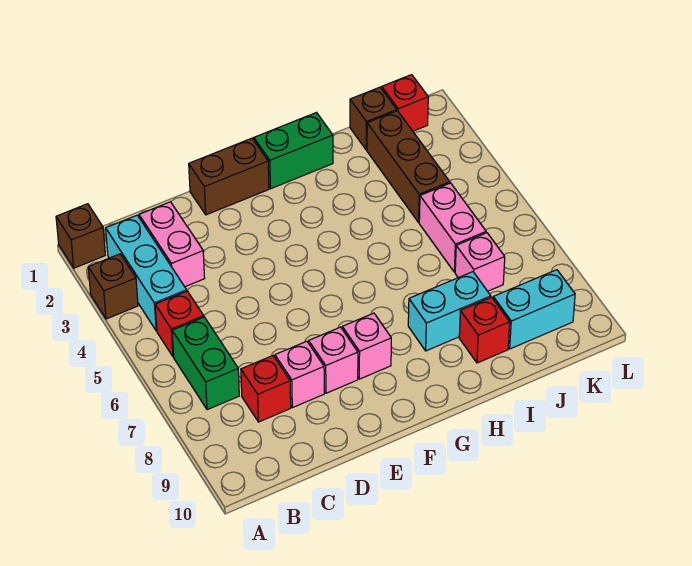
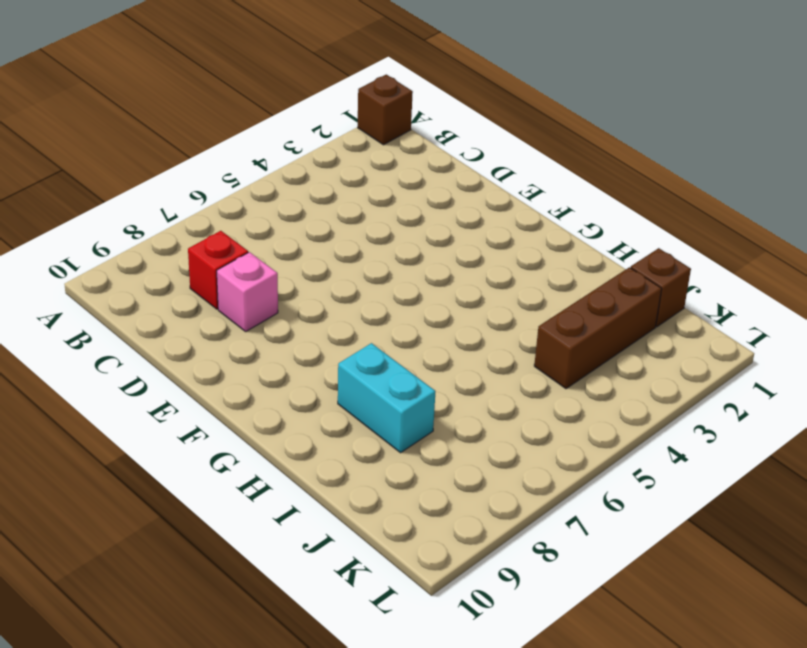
none -> brown brick A3 level 1
none -> cyan brick B2:B4 level 1
none -> red brick B5 level 1

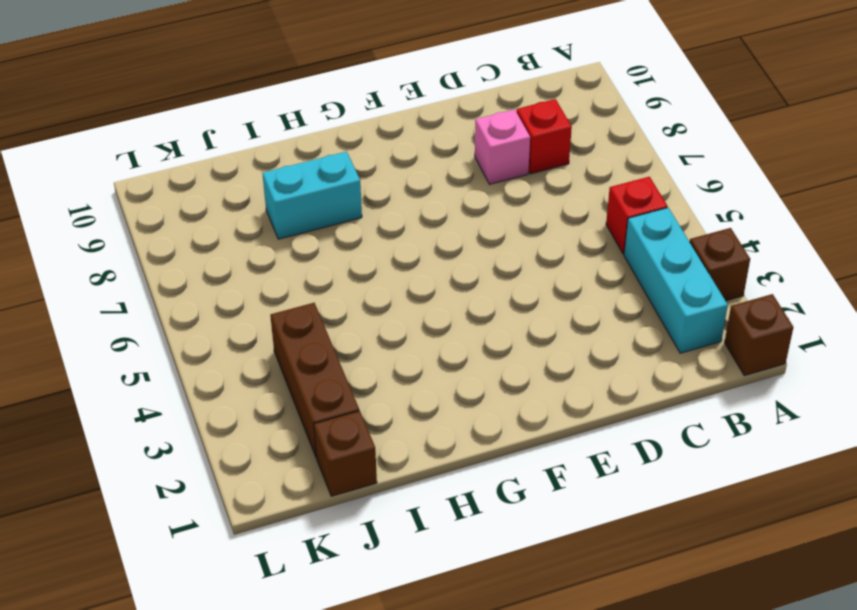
none -> green brick B6:B7 level 1
none -> pink brick C2:C3 level 1
none -> brown brick E1:F1 level 1

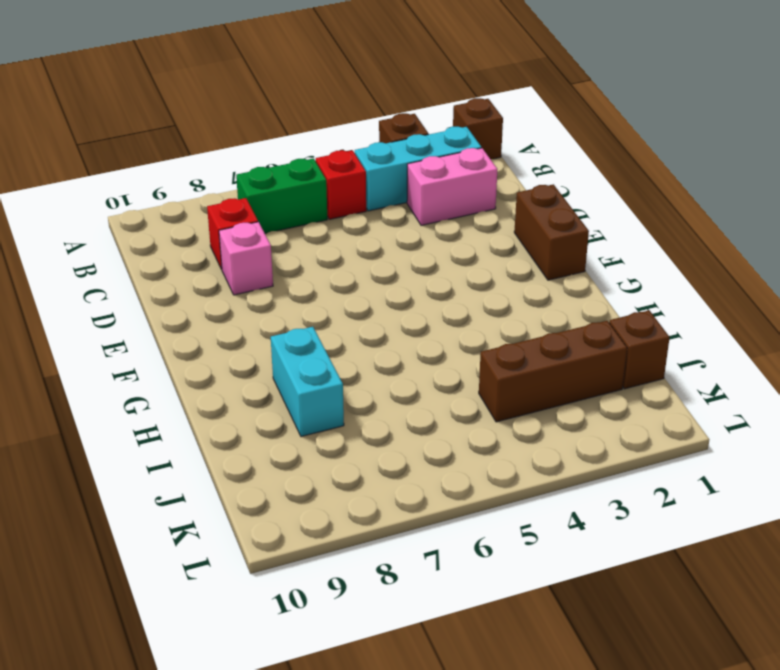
none -> pink brick E8 level 1
none -> pink brick F8 level 1
none -> green brick G1:H1 level 1

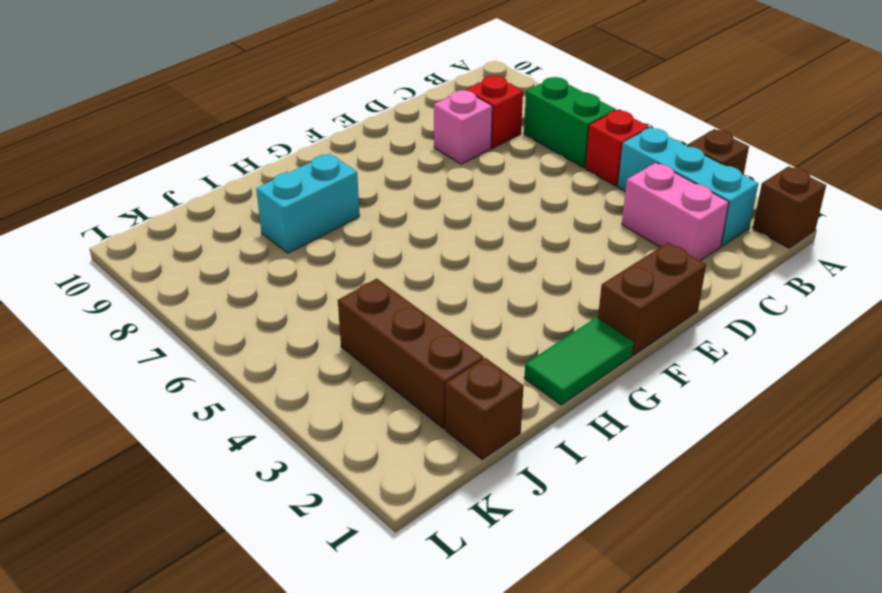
green tile G1:H1 level 1 -> green brick G1:H1 level 1
none -> pink brick E8 level 1
none -> pink brick F8 level 1
none -> red brick I9 level 1

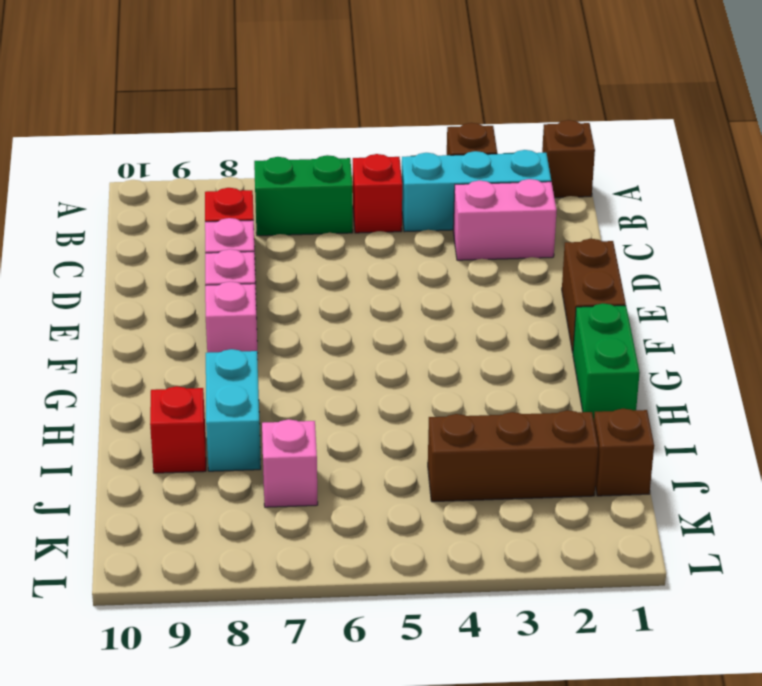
none -> pink brick J5:J6 level 1
none -> cyan brick J9:K9 level 1
none -> red brick K1 level 1

